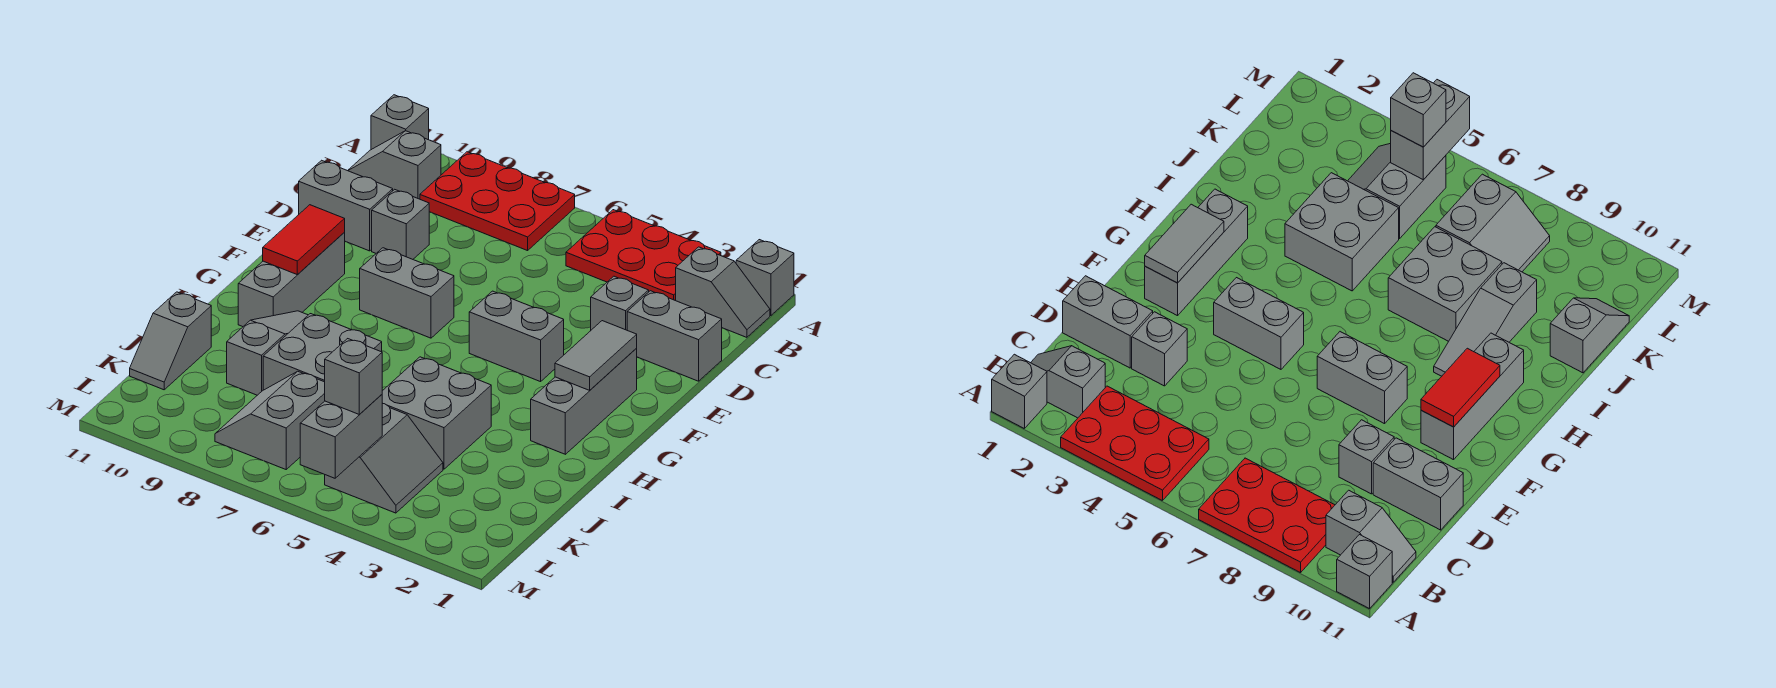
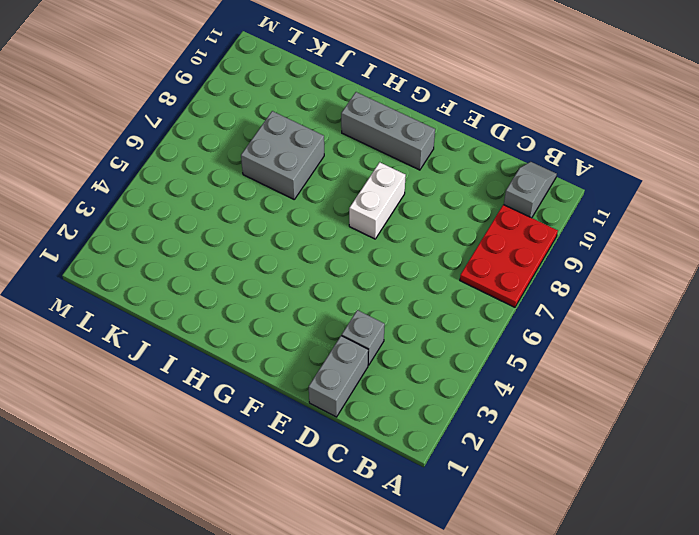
white brick F7:F8 level 1 -> grey brick F7:F8 level 1
none -> grey brick A1 level 1
none -> red plate A3:B5 level 1
none -> grey brick A11 level 1

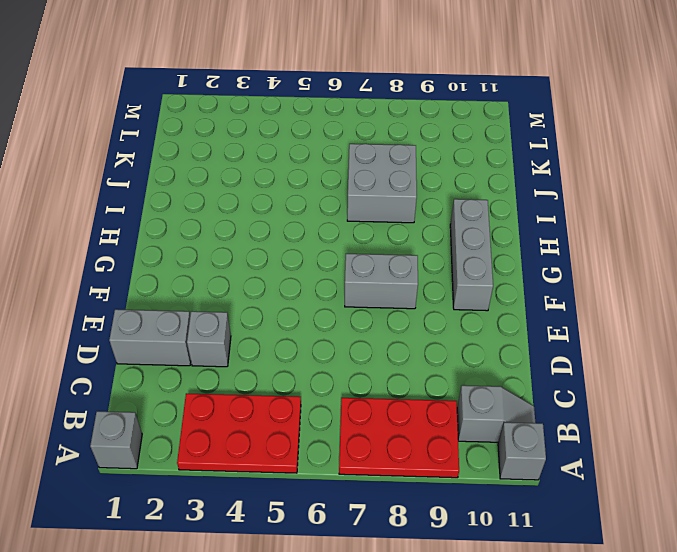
none -> grey slope B1:B2 level 1 top 2
none -> grey brick D9 level 1
none -> grey brick D10:D11 level 1

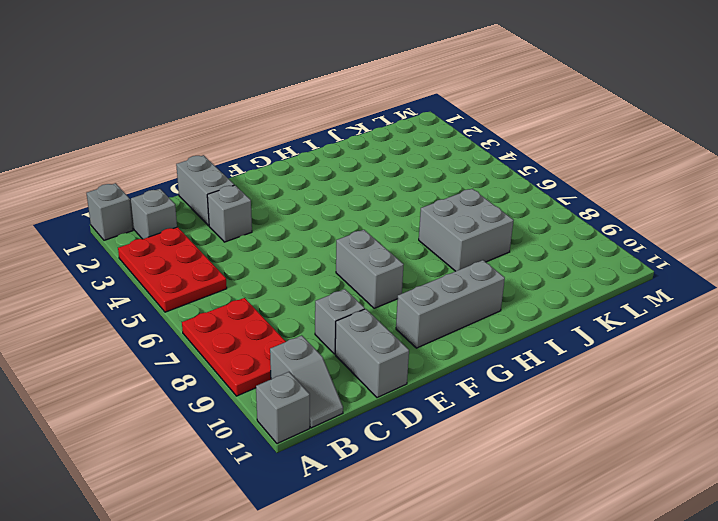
none -> grey brick F2:H2 level 1
none -> grey brick F4:F5 level 1
none -> grey slope H9:J9 level 1 top J

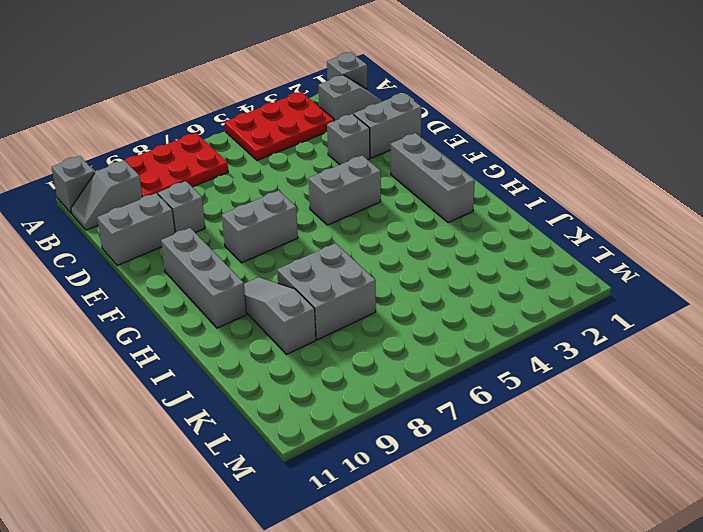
none -> grey brick I4:J5 level 1
none -> grey slope J11:K11 level 1 top J
none -> grey slope K4:L5 level 1 top 5

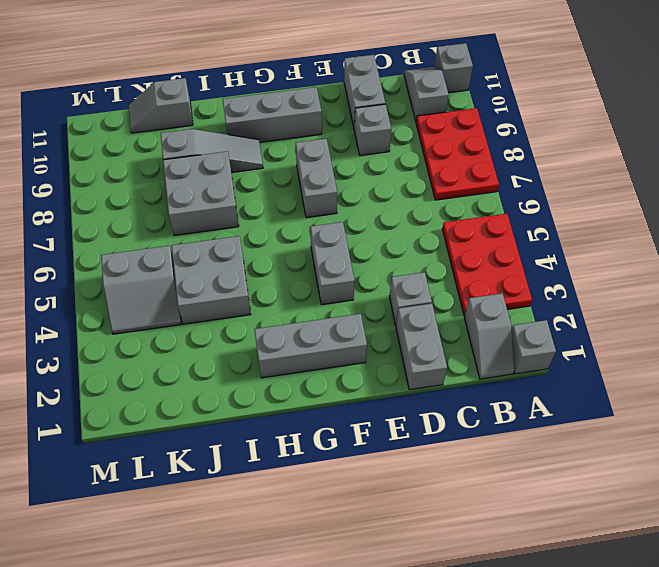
none -> grey slope K7:L8 level 1 top 7
none -> grey tile F2:G2 level 2
none -> red tile F10:G10 level 2

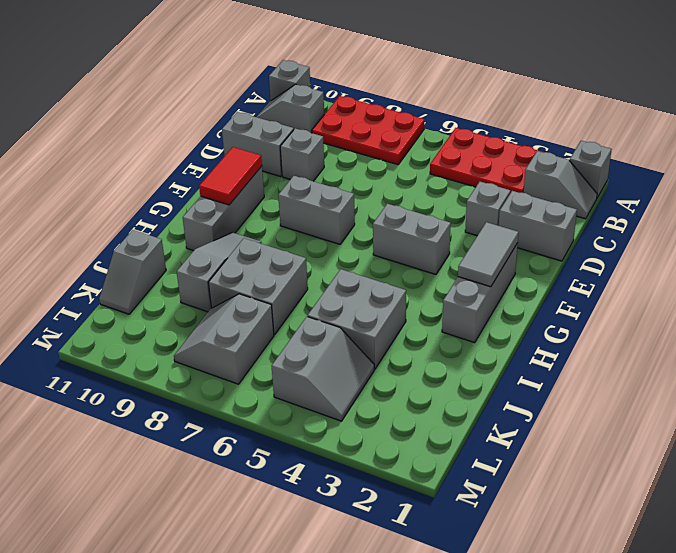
none -> grey brick L5:M5 level 2
none -> grey brick L5 level 3

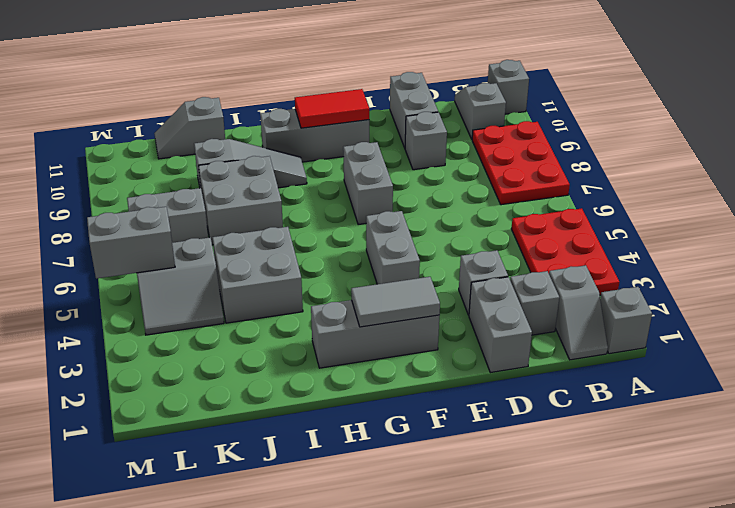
grey brick C2 level 1 -> grey brick L5 level 3

